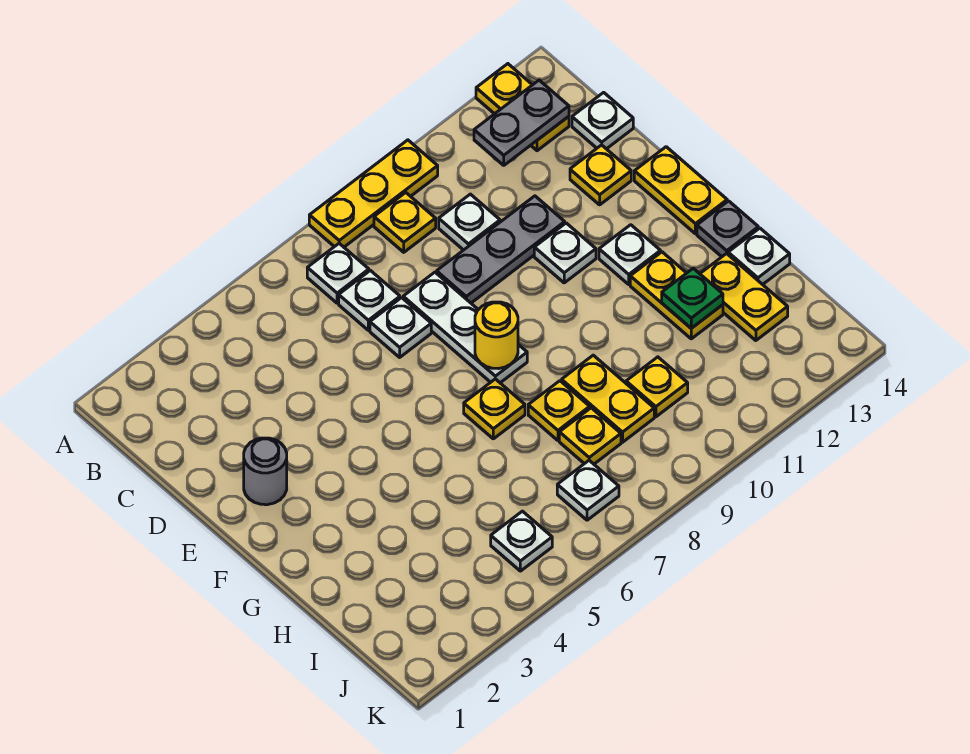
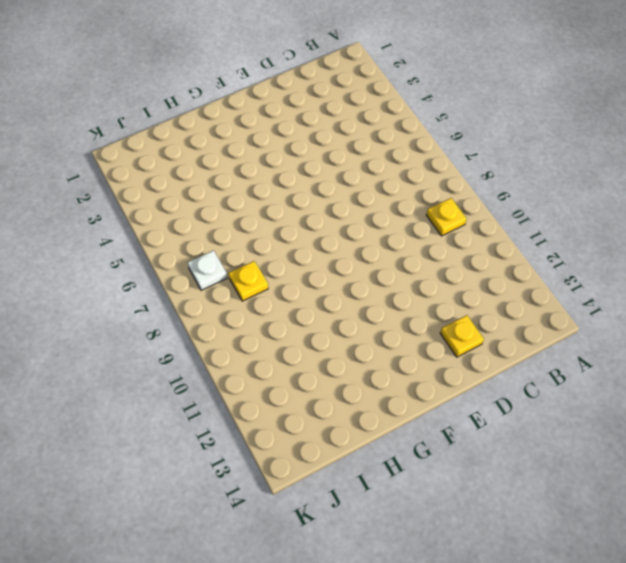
none -> yellow plate A8:A10 level 1
none -> yellow plate A13:B13 level 1
none -> white plate B7 level 1

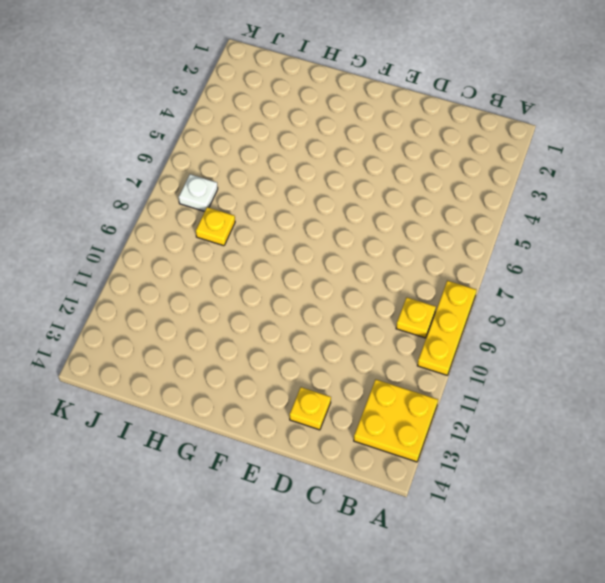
yellow plate A12:B13 level 1 -> yellow plate A13:B13 level 1
none -> white plate B7 level 1
none -> white plate C7 level 1
none -> white plate C10 level 1

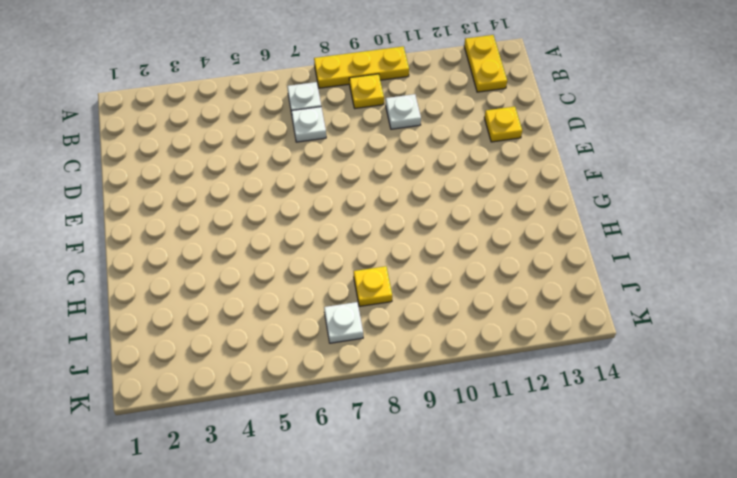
none -> white plate C14 level 1
none -> white plate D7 level 1
none -> white plate D8:F8 level 1

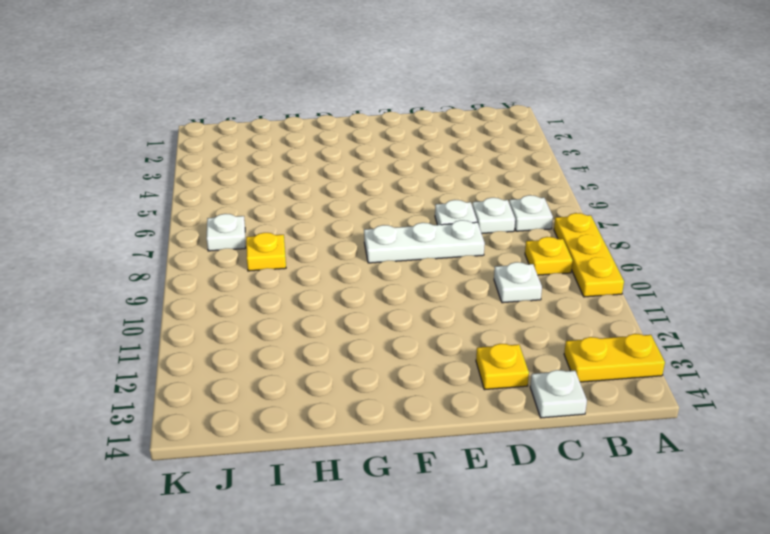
none -> grey plate D9:D11 level 1
none -> grey round brick E2 level 1
none -> white plate E11 level 1

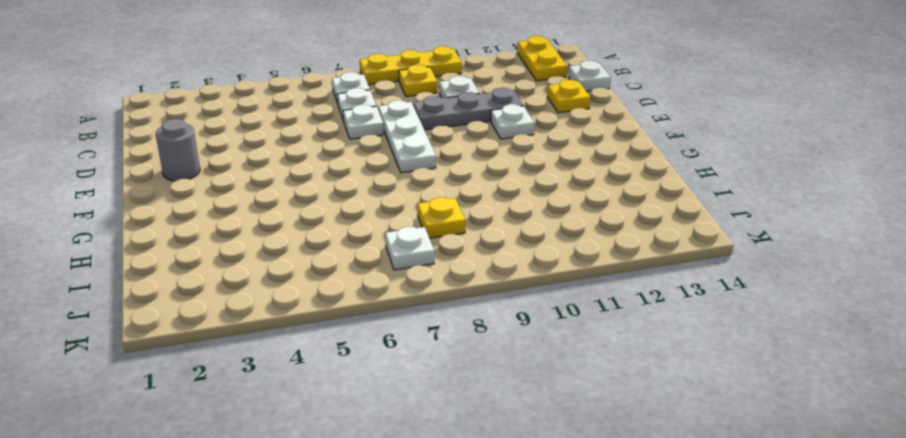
none -> yellow plate E14:F14 level 1
none -> white plate F12 level 1
none -> yellow plate G7 level 1

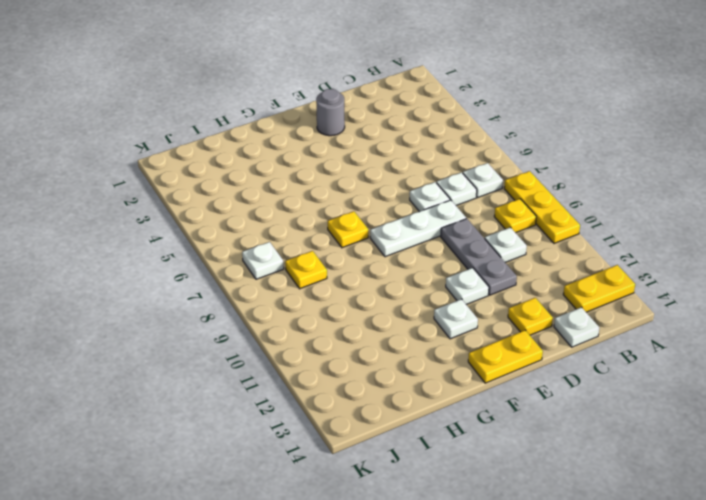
none -> yellow plate G12:H12 level 1
none -> grey plate G14 level 1
none -> yellow plate H8 level 1

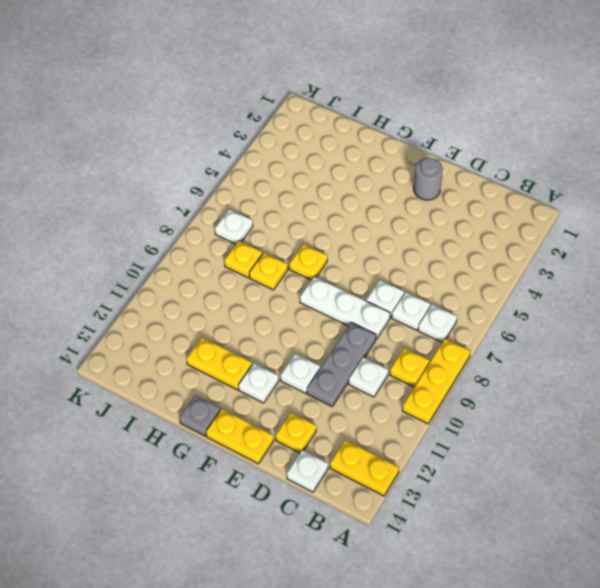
none -> yellow plate H9:I9 level 1
none -> yellow plate H13:I13 level 1
none -> white plate H14 level 1

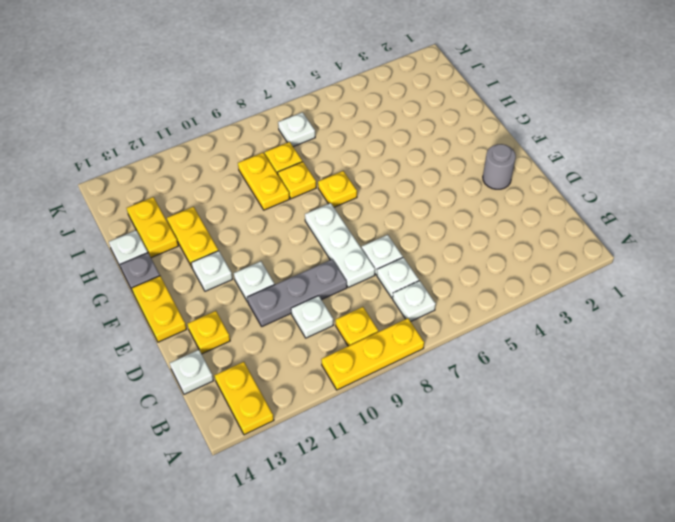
none -> yellow plate I10 level 1
none -> white plate J5 level 1
none -> grey plate B12:B13 level 2

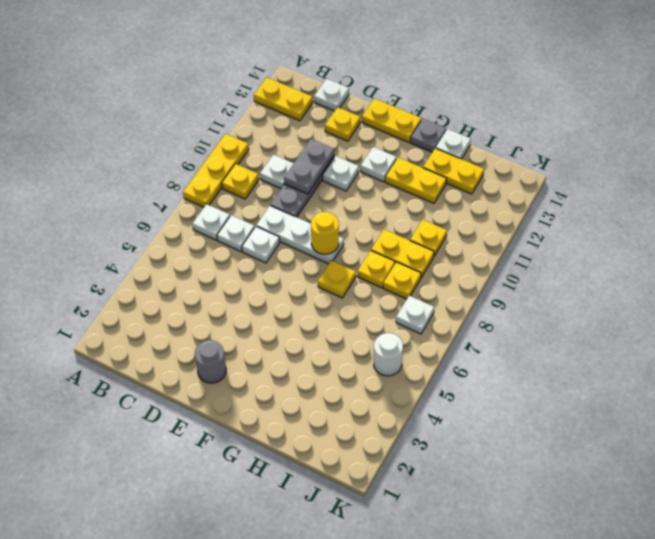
grey plate D10:D11 level 2 -> grey plate B12:B13 level 2
white round brick J5 level 1 -> white plate J5 level 1
none -> green plate H12 level 2

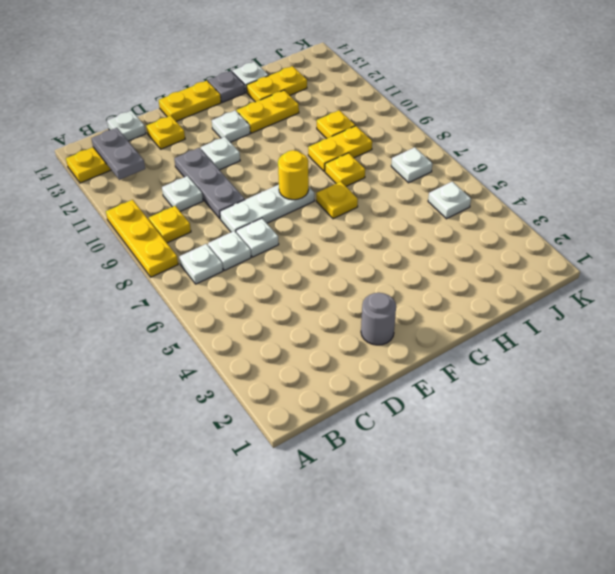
none -> yellow plate I8 level 1
none -> green plate H12 level 2

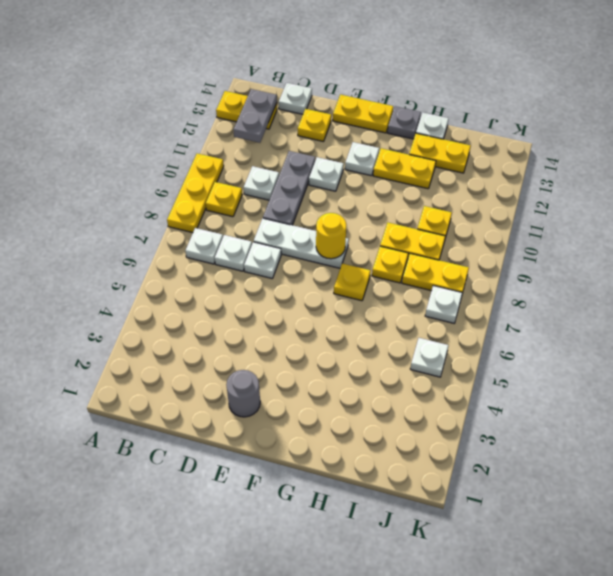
yellow plate I8:J8 level 1 -> yellow plate I8 level 1
none -> green plate H12 level 2

